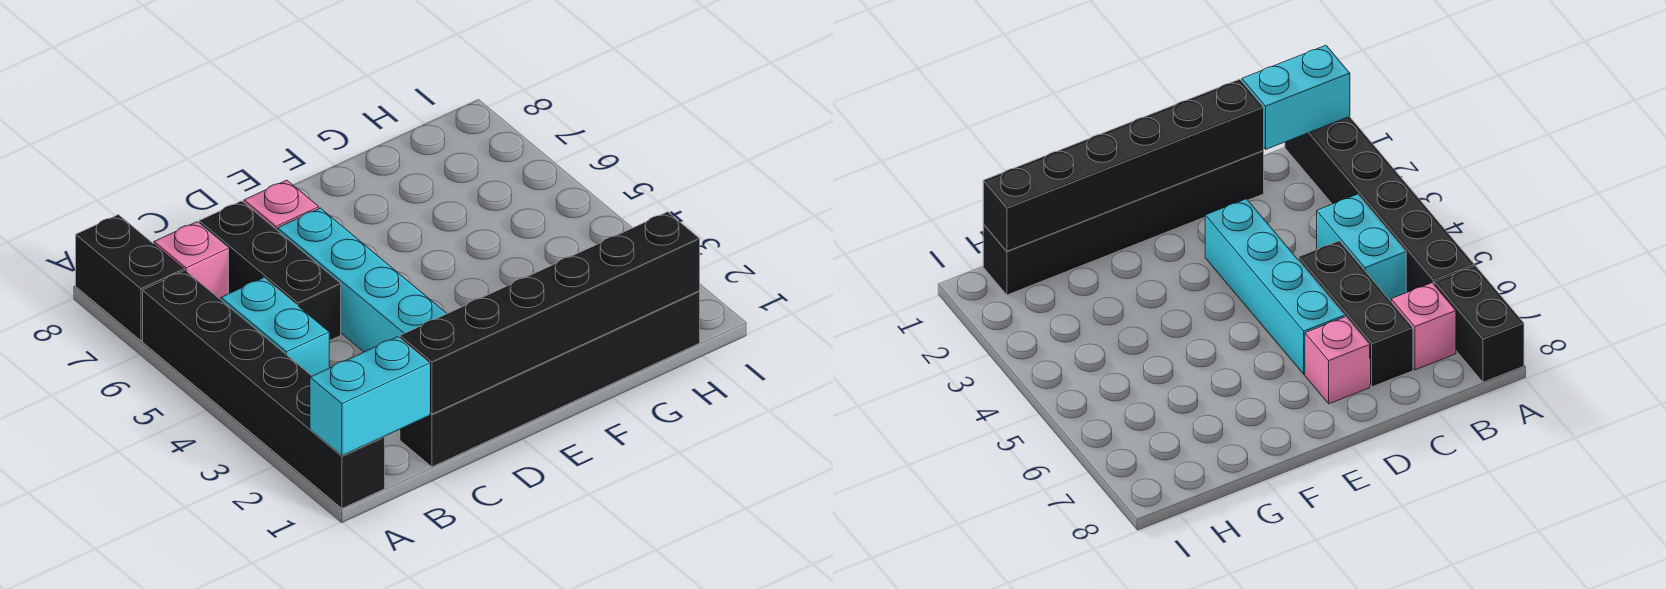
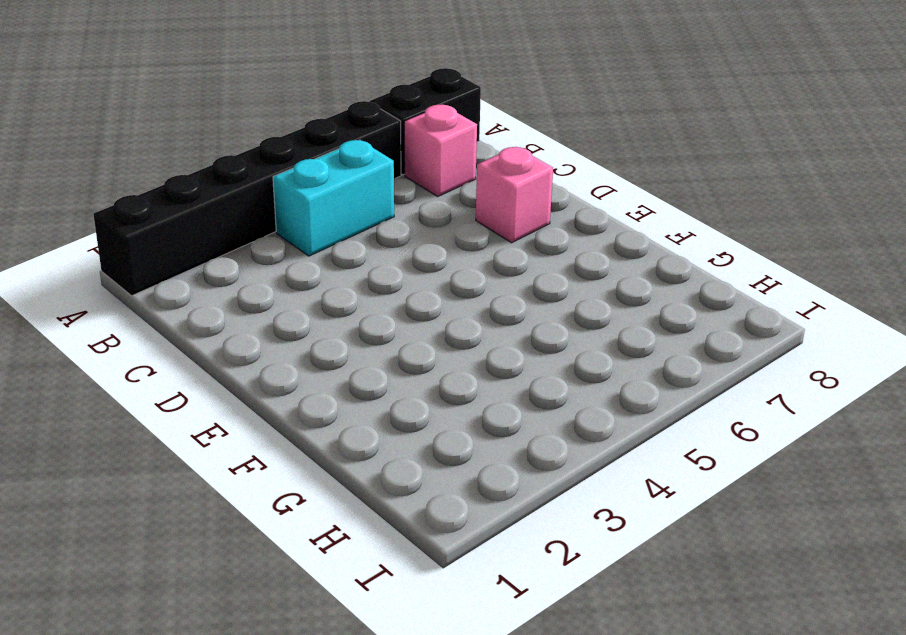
none -> black brick C1:H1 level 1
none -> black brick C5:C7 level 1

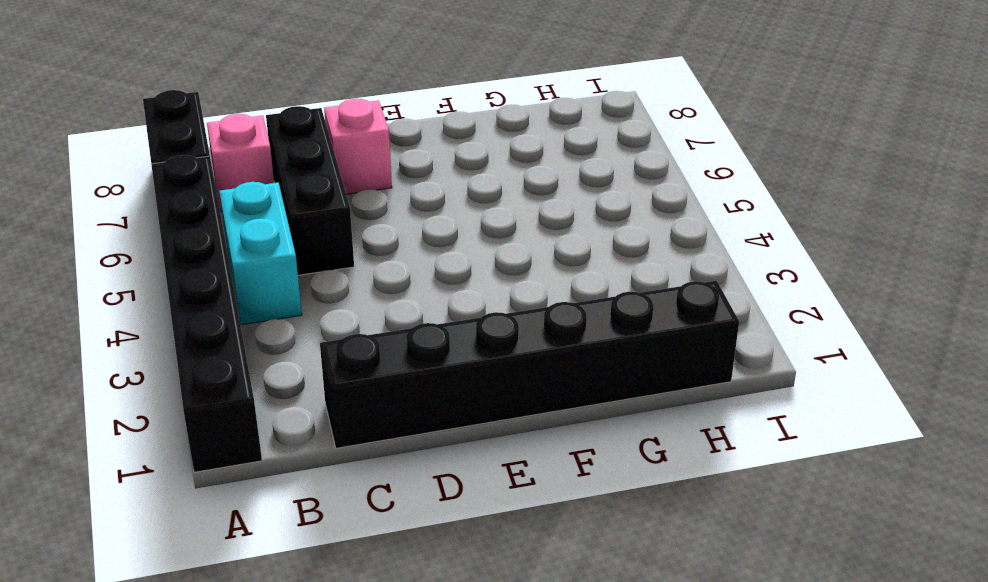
none -> cyan brick D3:D6 level 1
none -> cyan brick A1:B1 level 2

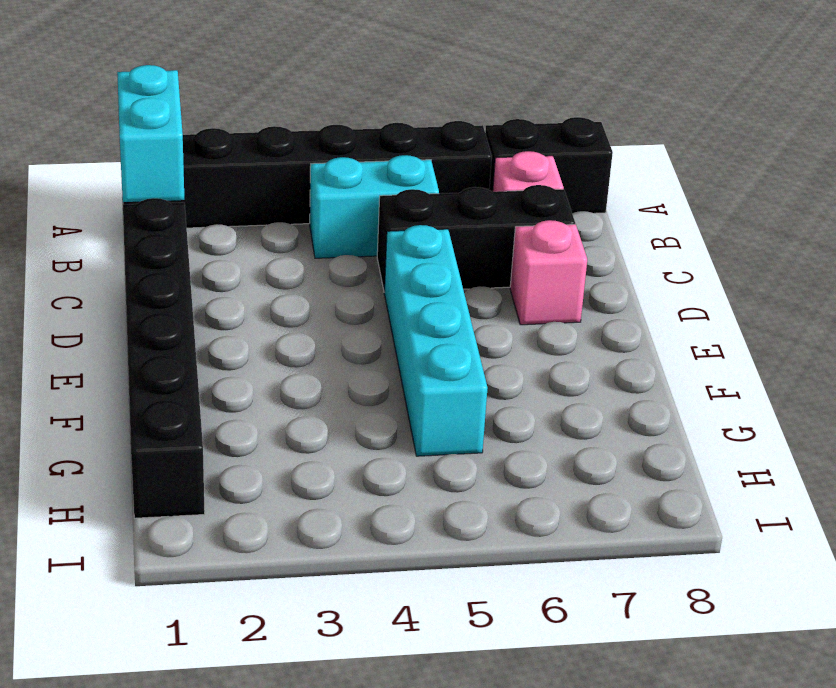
cyan brick D5:G5 level 1 -> cyan brick D3:D6 level 1
none -> black brick C1:H1 level 2

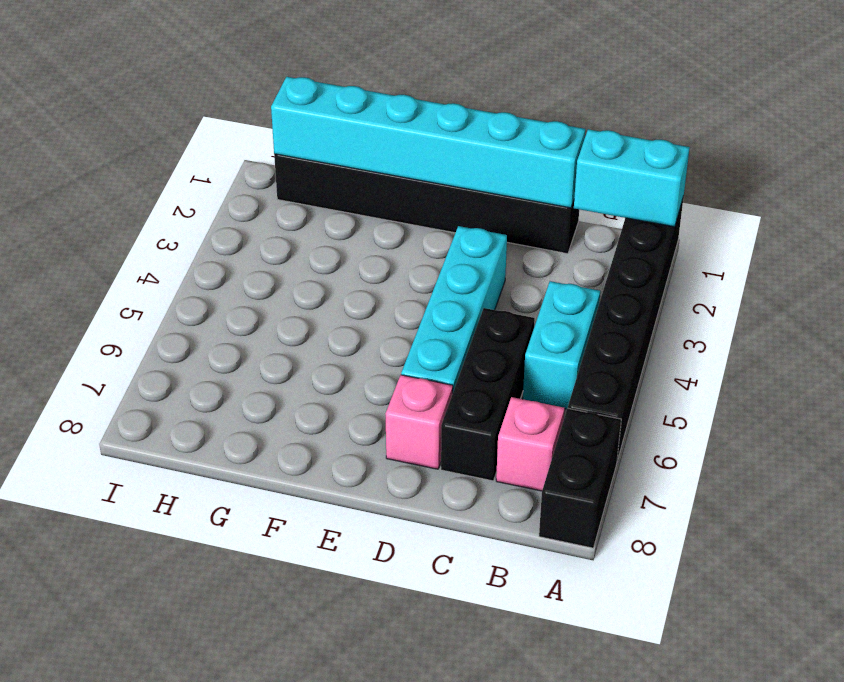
cyan brick C1:H1 level 2 -> black brick C1:H1 level 2

